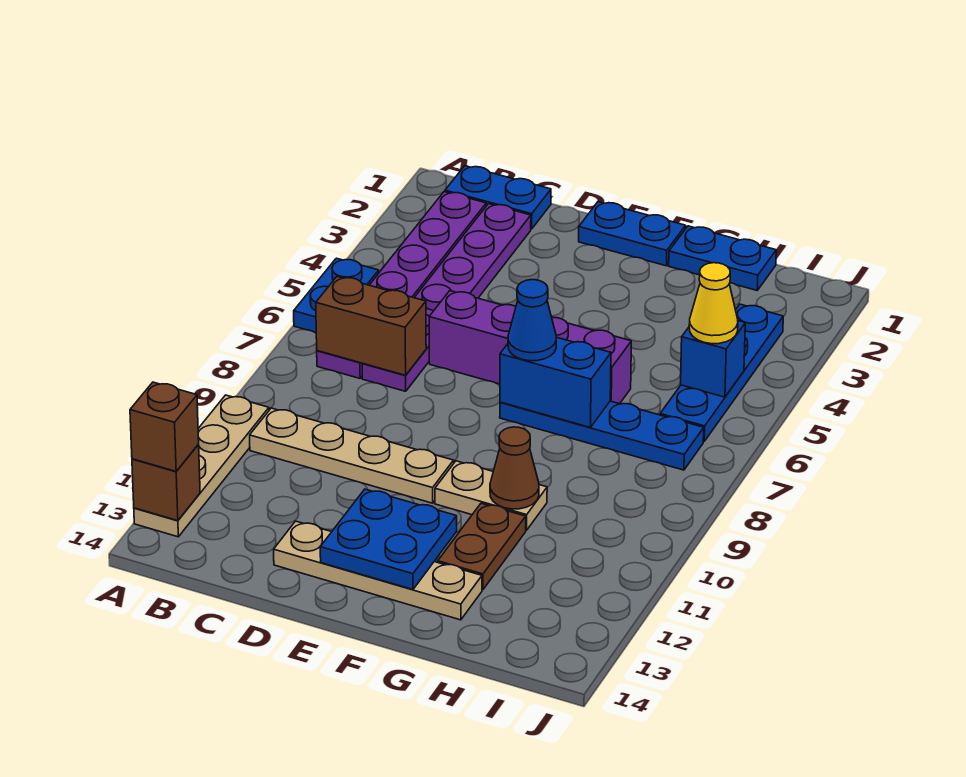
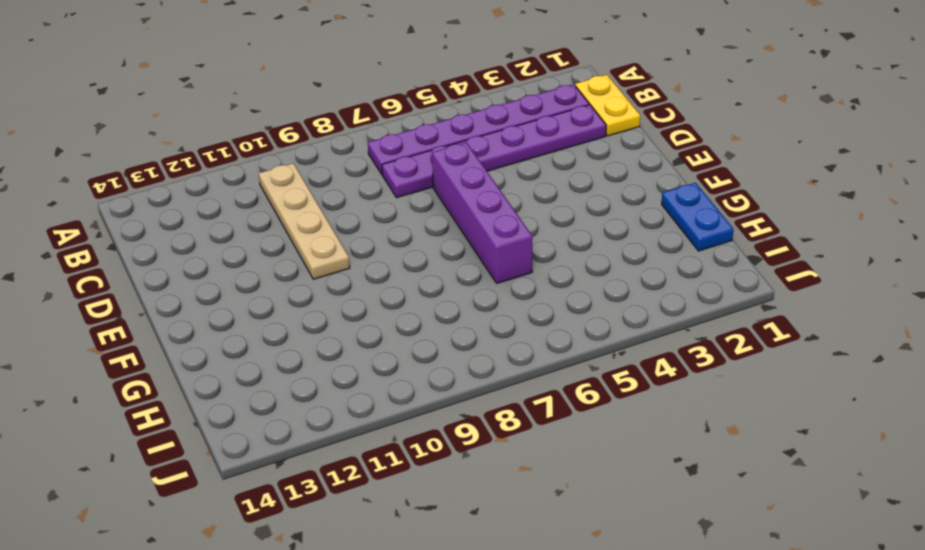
yellow plate B1:C1 level 1 -> blue plate B1:C1 level 1
none -> blue plate A5:A6 level 1
none -> tan plate A10:A13 level 1
none -> tan plate D13:G13 level 1

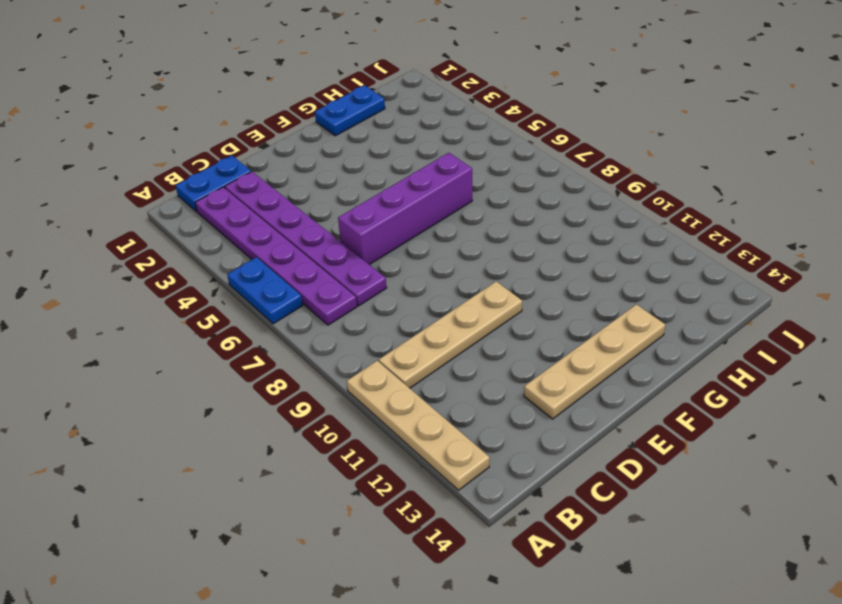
none -> blue plate E1:F1 level 1
none -> blue plate F7:I7 level 1
none -> tan plate F10:G10 level 1

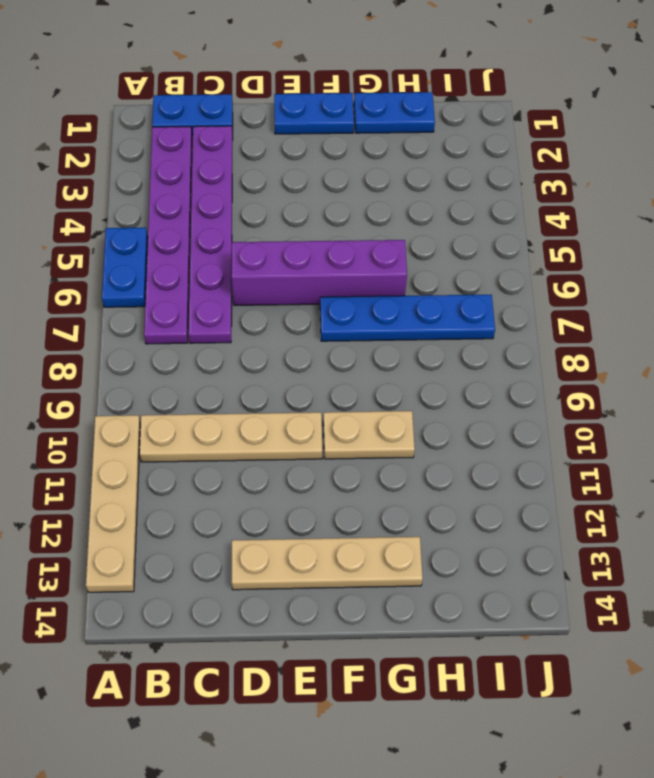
none -> brown plate G11:G12 level 1
none -> blue plate I3:I6 level 1
none -> brown brick A13 level 2

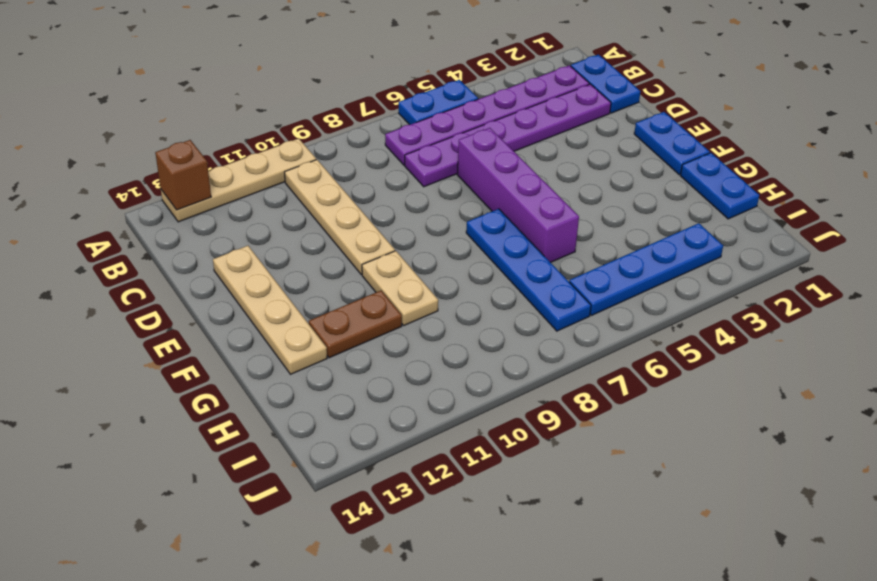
none -> brown brick B7:C7 level 2
none -> blue plate E12:F13 level 2
none -> blue brick F7:G7 level 2

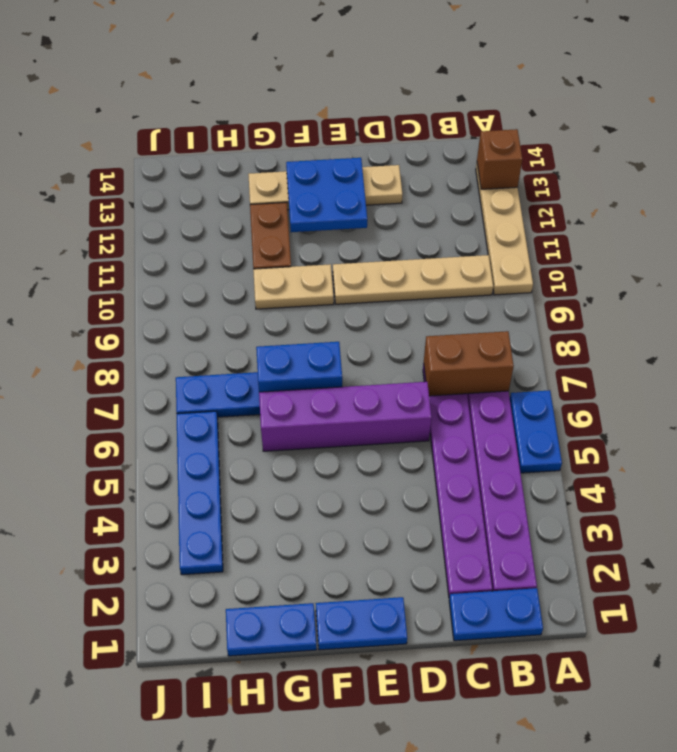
none -> brown cone G10 level 2
none -> blue brick I5 level 2
none -> brown brick A13 level 3

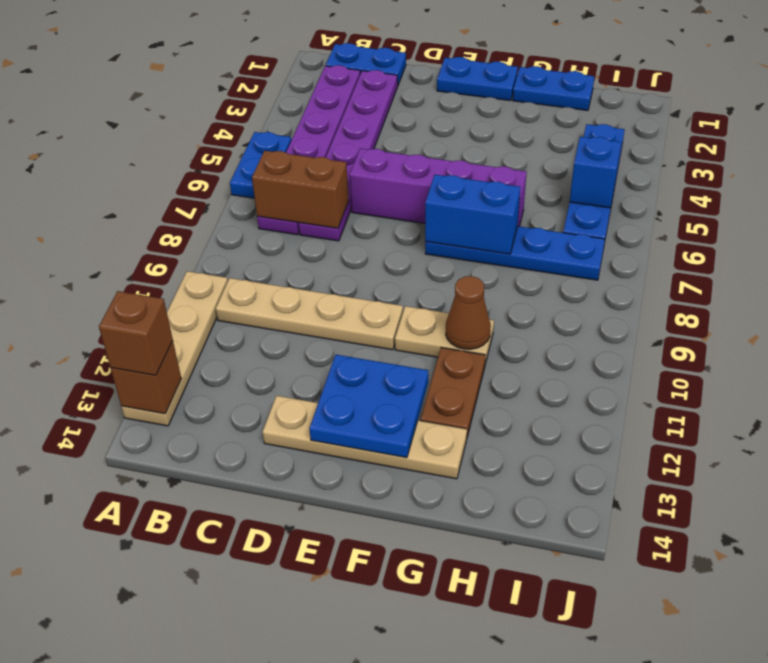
none -> blue cone F7 level 3
none -> yellow cone I5 level 3

